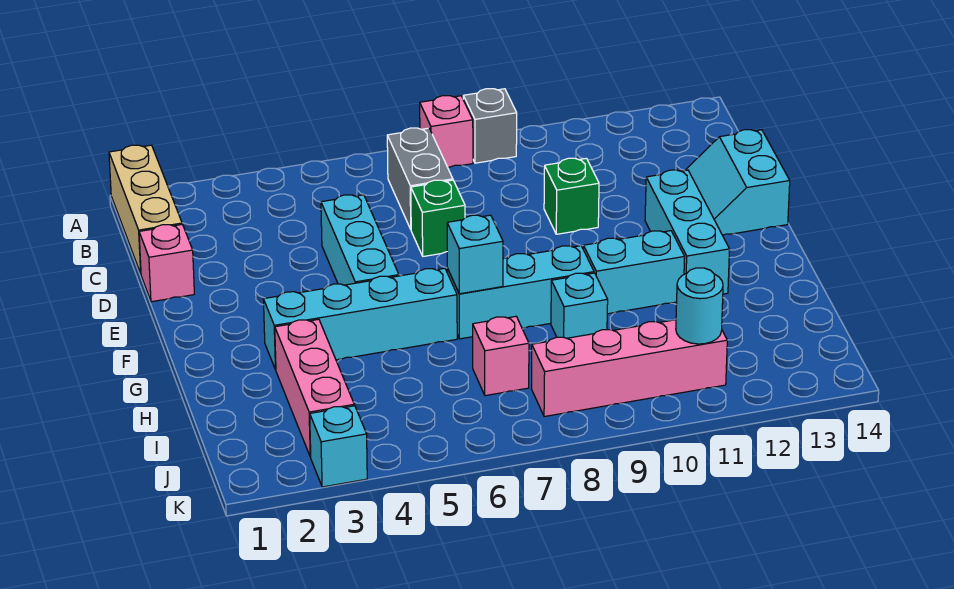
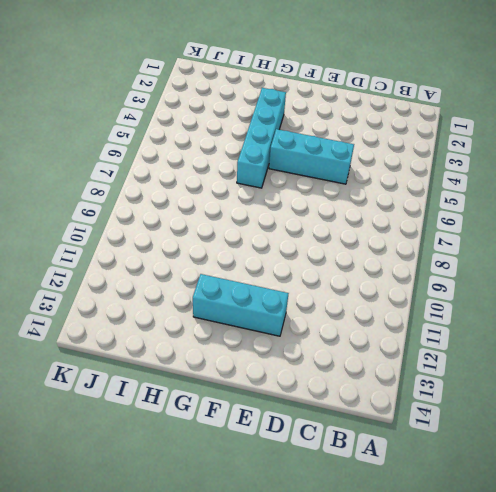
none -> tan brick A1:C1 level 1
none -> pink brick A8 level 1
none -> grey brick A9 level 1

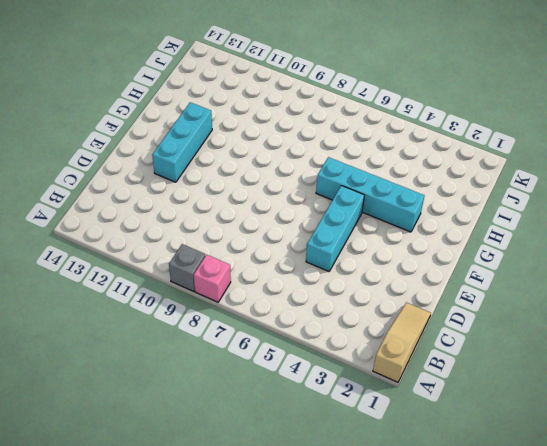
tan slope A1:C1 level 1 top A -> tan brick A1:C1 level 1
none -> grey brick B7:C7 level 1
none -> pink brick D1 level 1
none -> green brick D7 level 1

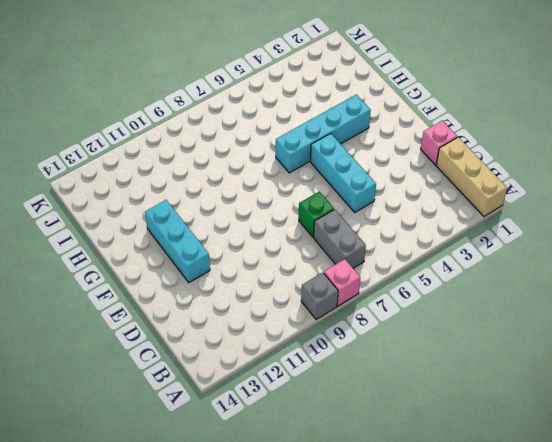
none -> green brick D10 level 1
none -> cyan slope D13:E14 level 1 top 14
none -> cyan brick G7:G9 level 1

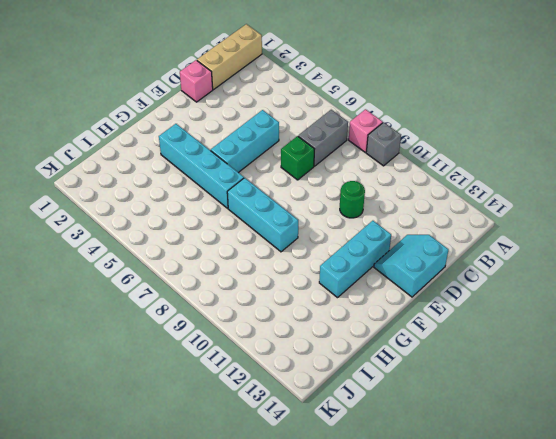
green round brick D10 level 1 -> green brick D10 level 1
none -> cyan brick G10:G11 level 1
none -> pink brick H3:J3 level 1
none -> cyan brick H9 level 1

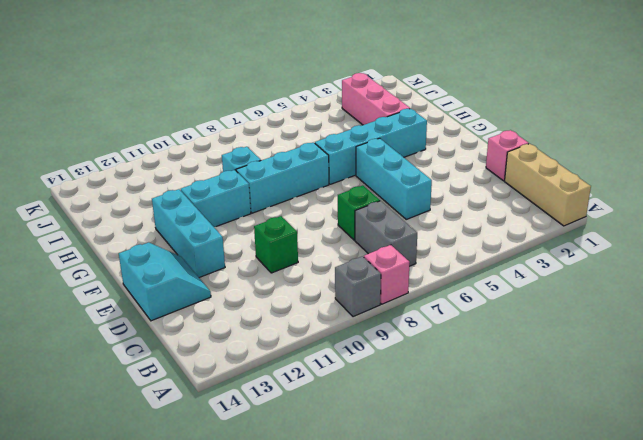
none -> pink brick I7 level 1
none -> pink brick J8:J11 level 1
none -> cyan brick K3 level 1

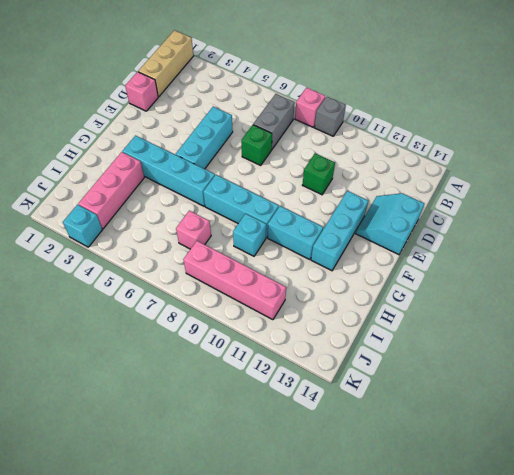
none -> cyan brick G7 level 2
none -> cyan round brick J11 level 2

